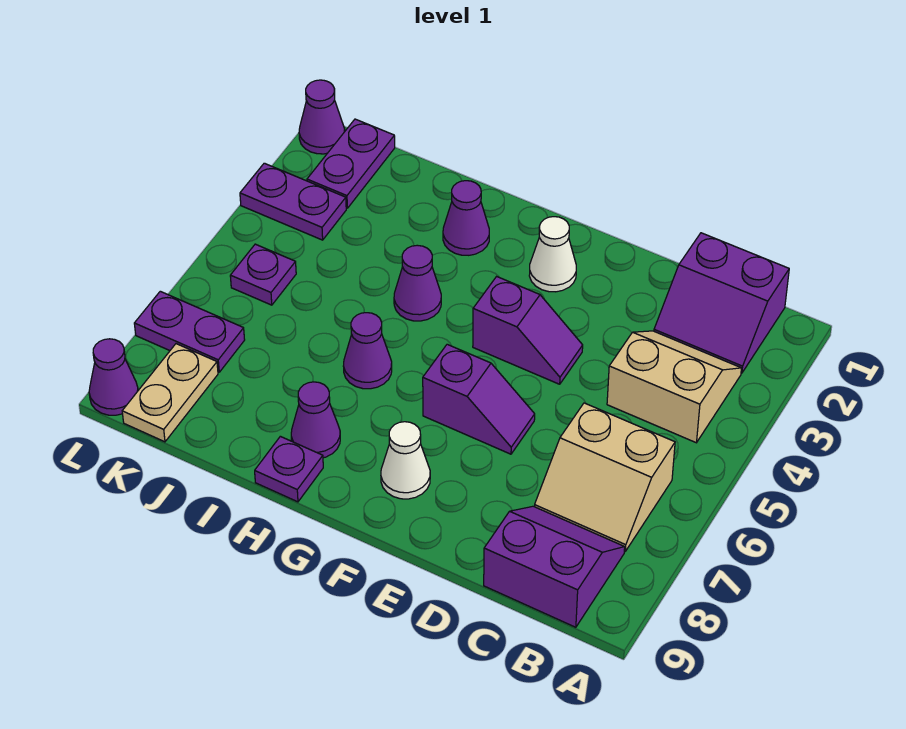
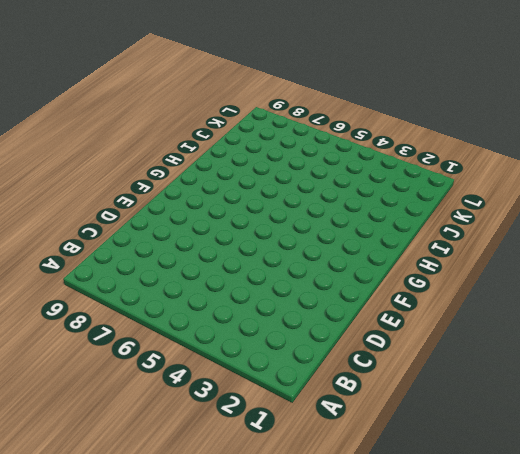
none -> purple slope B1:C2 level 1 top 1
none -> tan slope B3:C4 level 1 top 4
none -> tan slope B6:C7 level 1 top 6

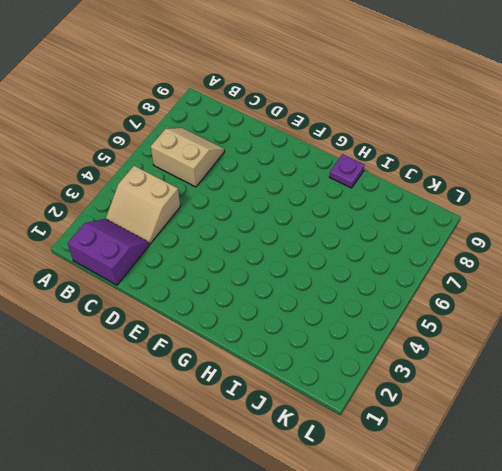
none -> purple slope B8:C9 level 1 top 9
none -> purple slope E4:F4 level 1 top F
none -> purple slope E6:F6 level 1 top F

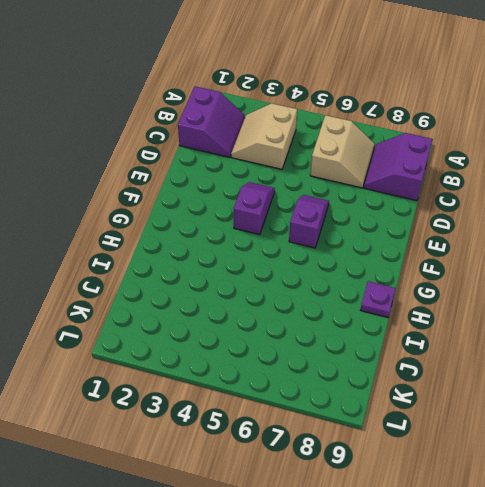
none -> white cone F2 level 1
none -> white cone F8 level 1
none -> purple cone H2 level 1

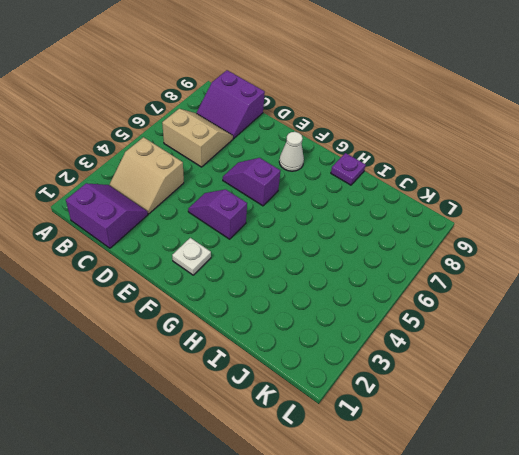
white plate F2 level 1 -> white cone F2 level 1
none -> purple cone H2 level 1
none -> purple cone H4 level 1
none -> purple cone H6 level 1

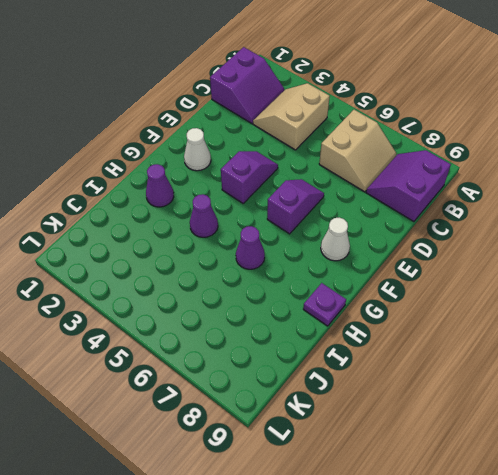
none -> purple cone H8 level 1
none -> purple plate K1:K2 level 1
none -> purple plate K3:L3 level 1

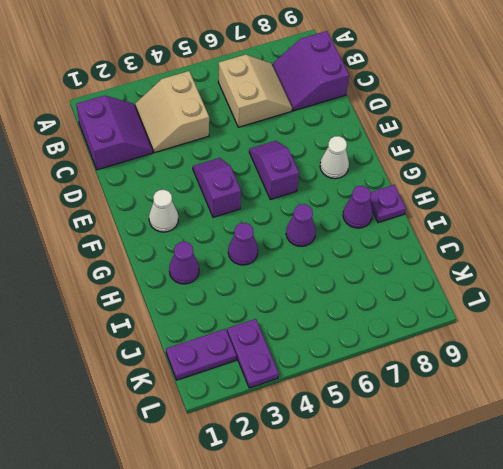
none -> purple plate K5 level 1
none -> purple plate K7:L7 level 1
none -> tan plate K8:K9 level 1

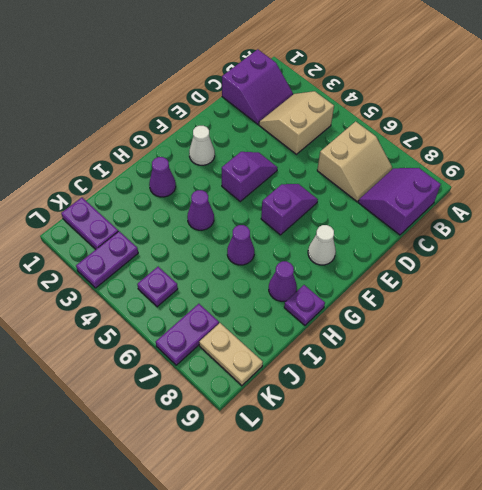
none -> purple cone L1 level 1
none -> purple cone L9 level 1

